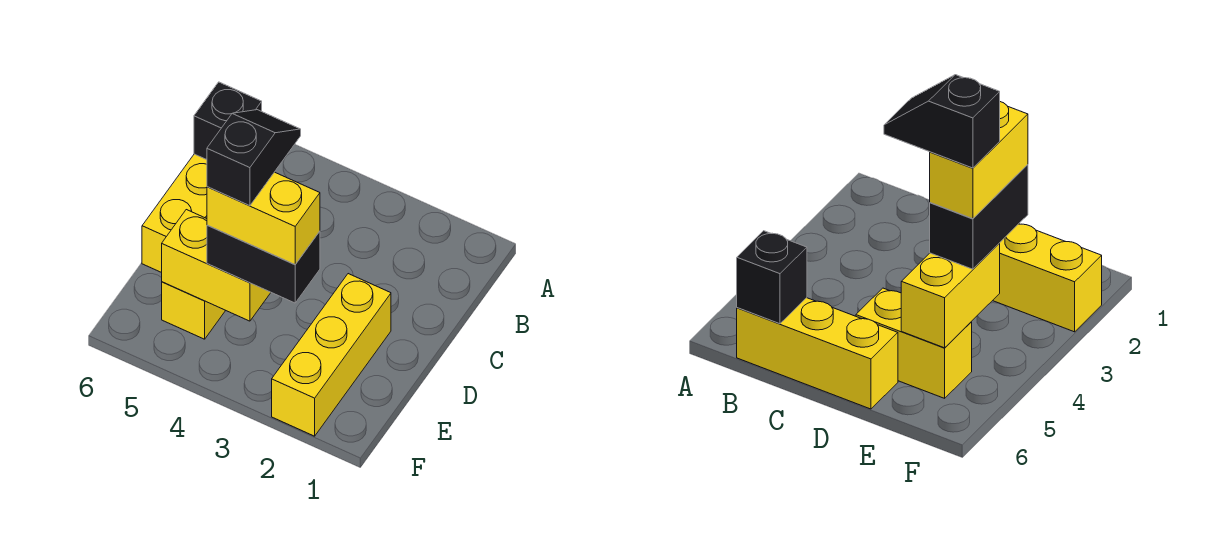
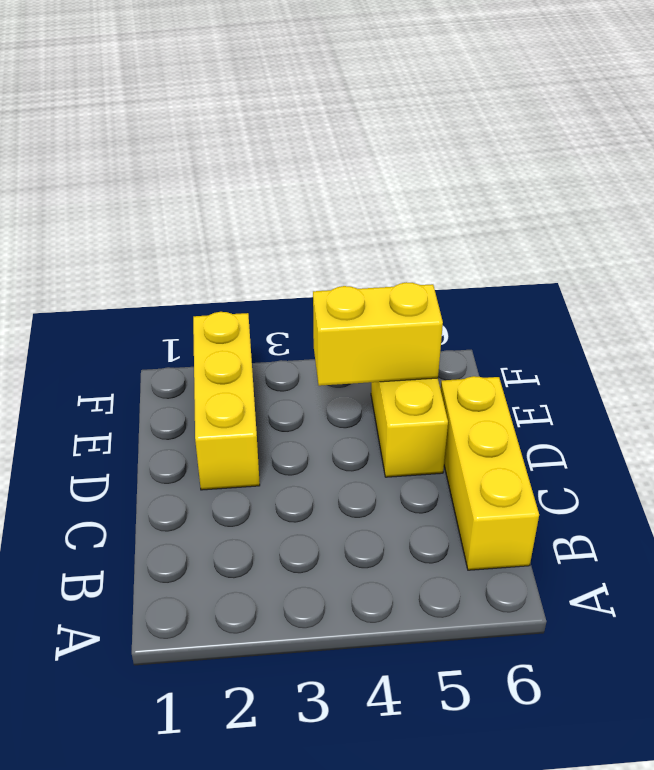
none -> black brick B6 level 2
none -> black brick E3:E4 level 3

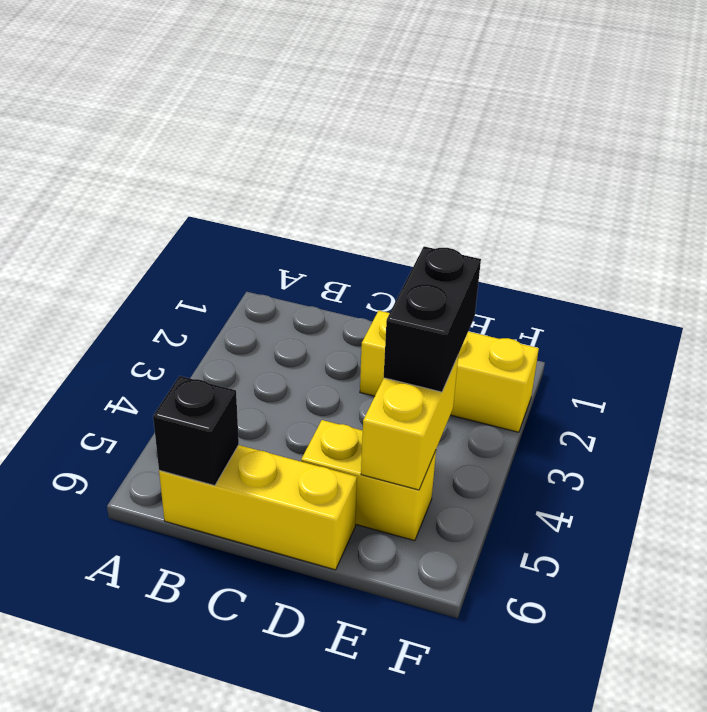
none -> yellow brick E3:E4 level 4
none -> black slope D4:E4 level 5 top E

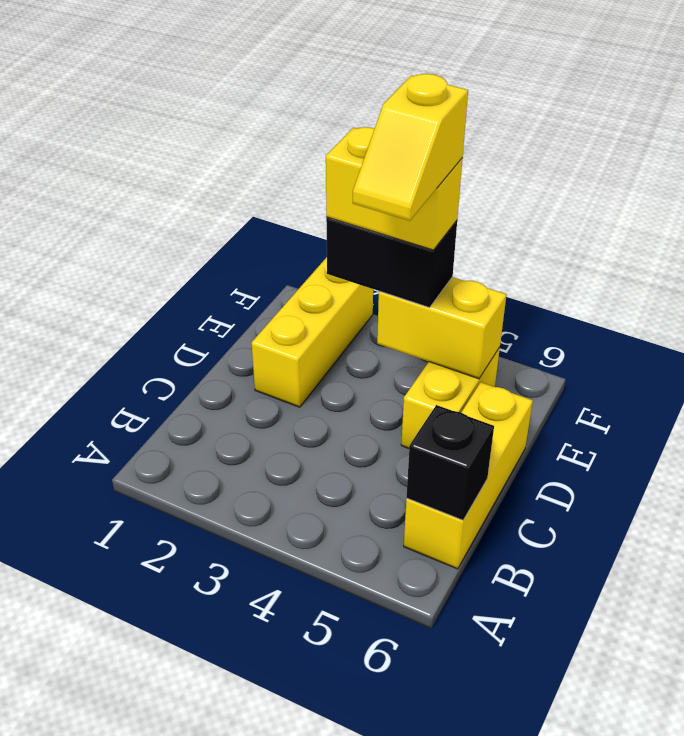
yellow slope D4:E4 level 5 top E -> black slope D4:E4 level 5 top E

